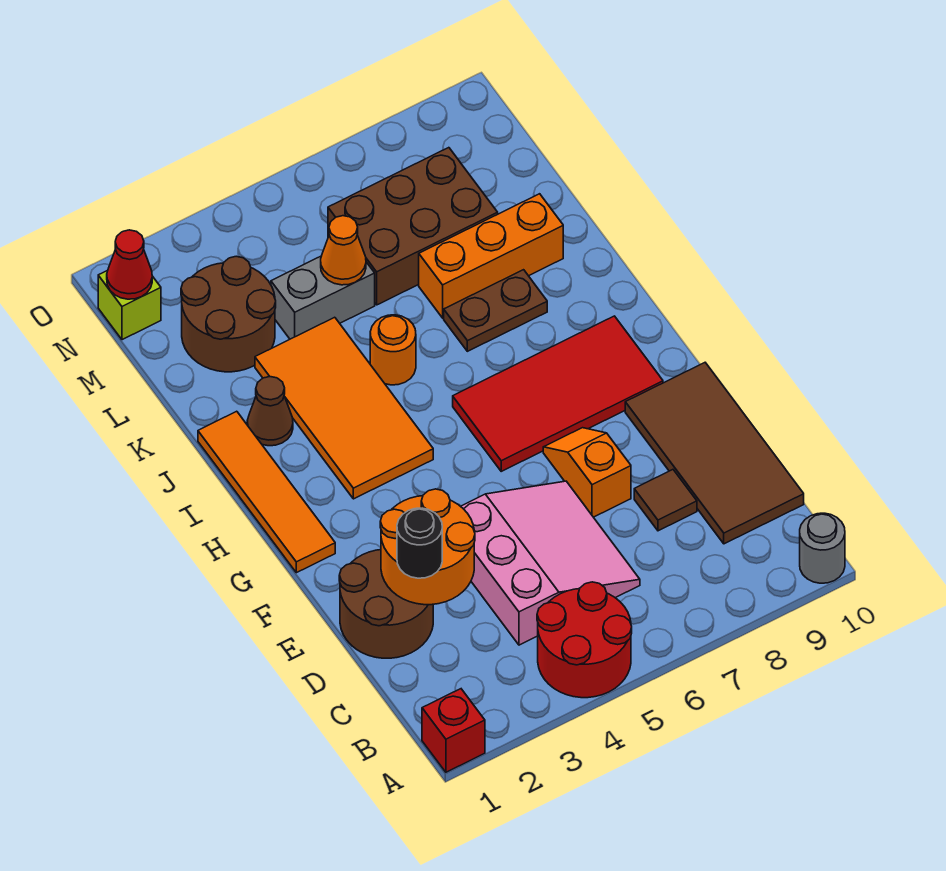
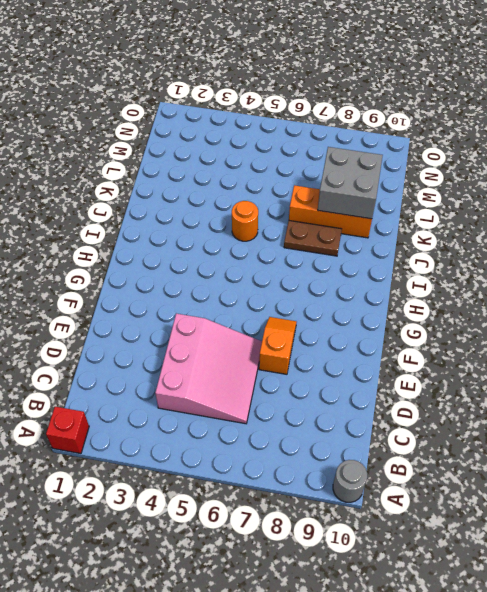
grey brick K8:L9 level 2 -> none
none -> red round brick A4:B5 level 1
none -> brown tile C9:F10 level 1
none -> brown round brick D1:E2 level 1

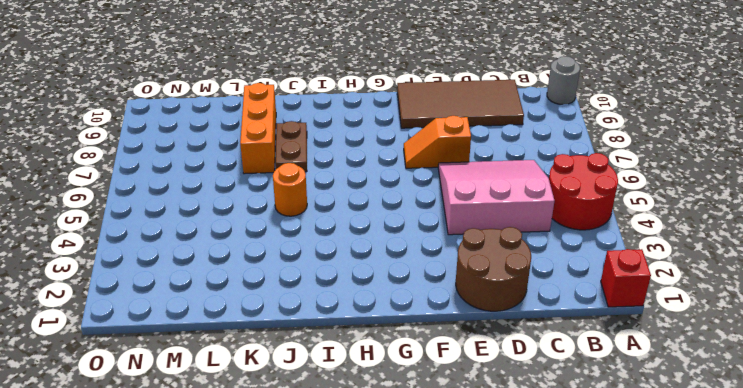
none -> brown tile D8 level 1
none -> orange tile G1:J1 level 1
none -> red tile G6:H9 level 1

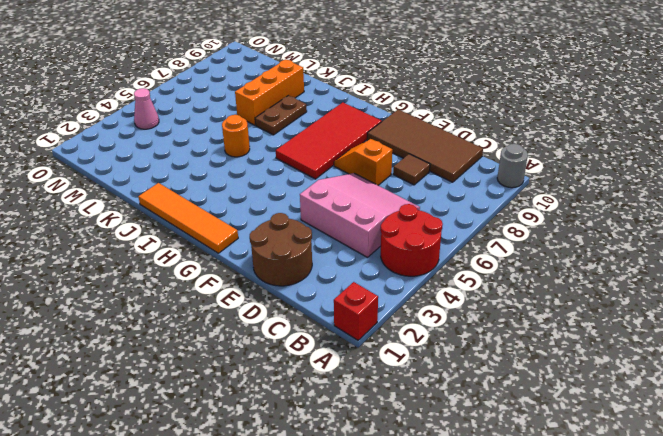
pink cone N4 level 1 -> none
none -> orange tile H3:K4 level 1
none -> brown cone J2 level 1
none -> brown round brick L2:M3 level 1

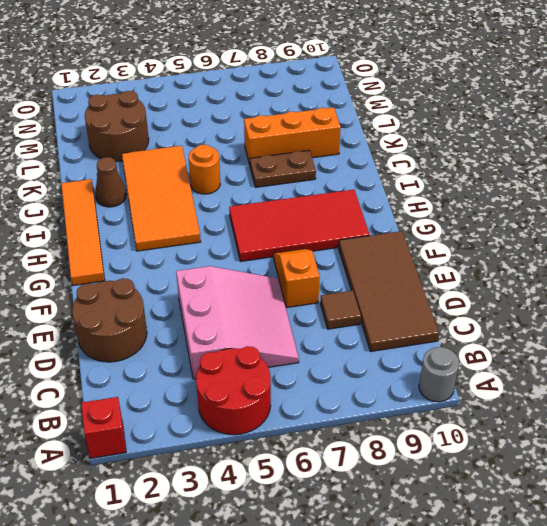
none -> grey brick L4:L5 level 1
none -> brown brick L6:M8 level 1
none -> lime brick N1 level 1

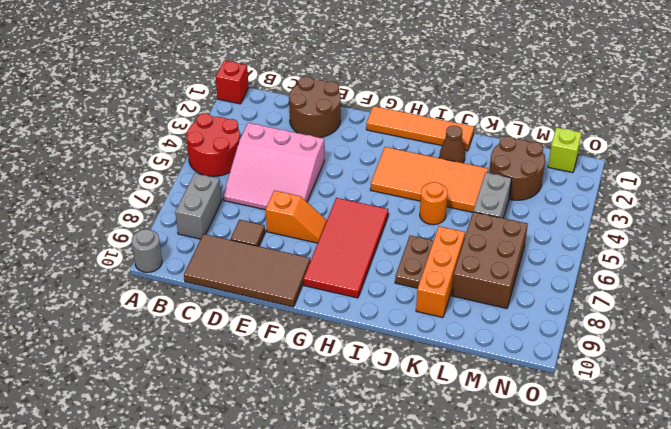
grey brick B7:B8 level 1 -> none
none -> orange round brick D2:E3 level 2
none -> orange cone L5 level 2
none -> red cone N1 level 2

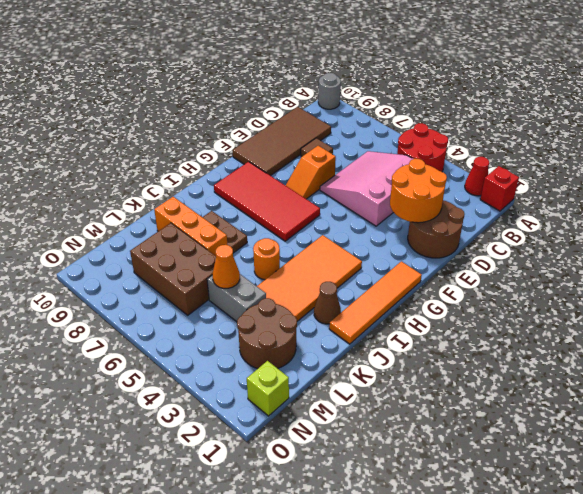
red cone A2 level 1 -> red cone N1 level 2
none -> black round brick D2 level 3

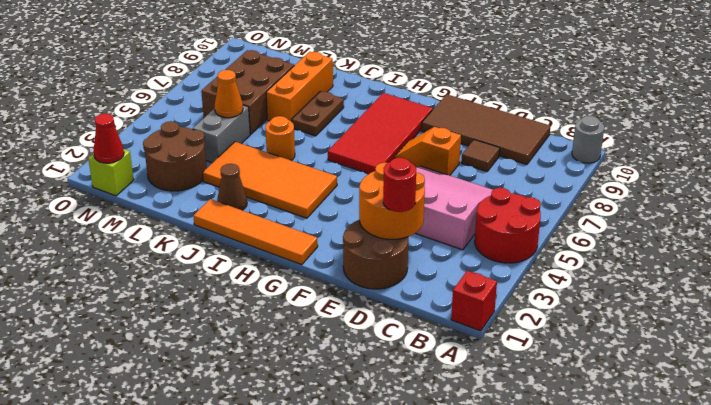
red round brick D2 level 3 -> black round brick D2 level 3

